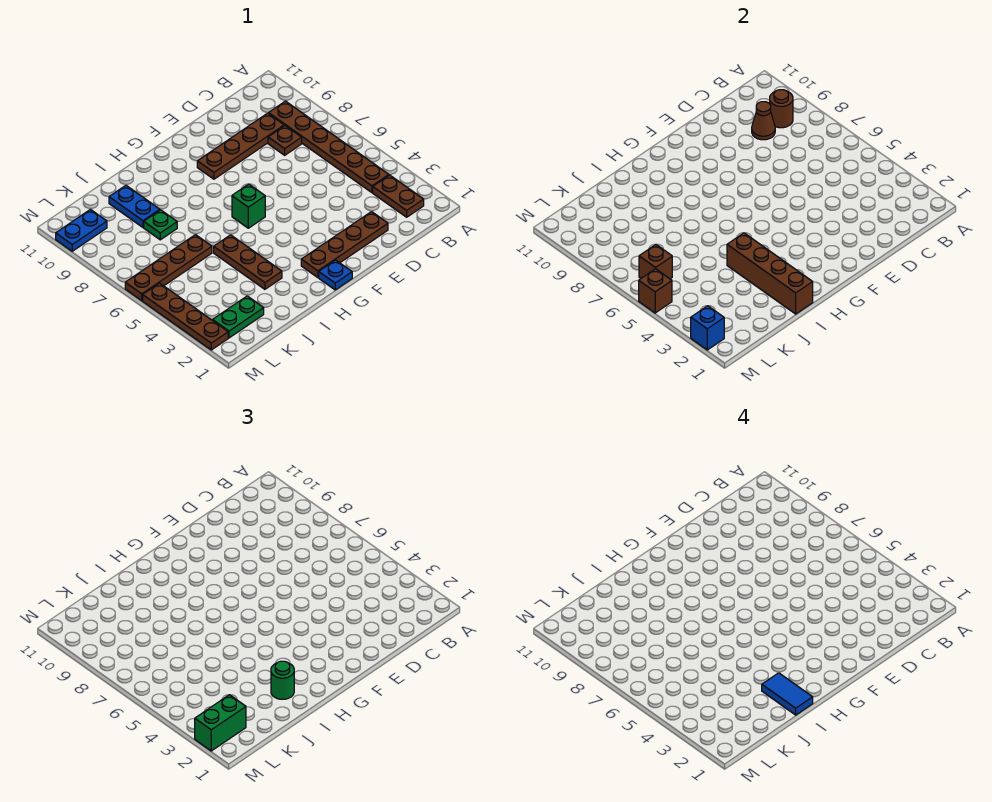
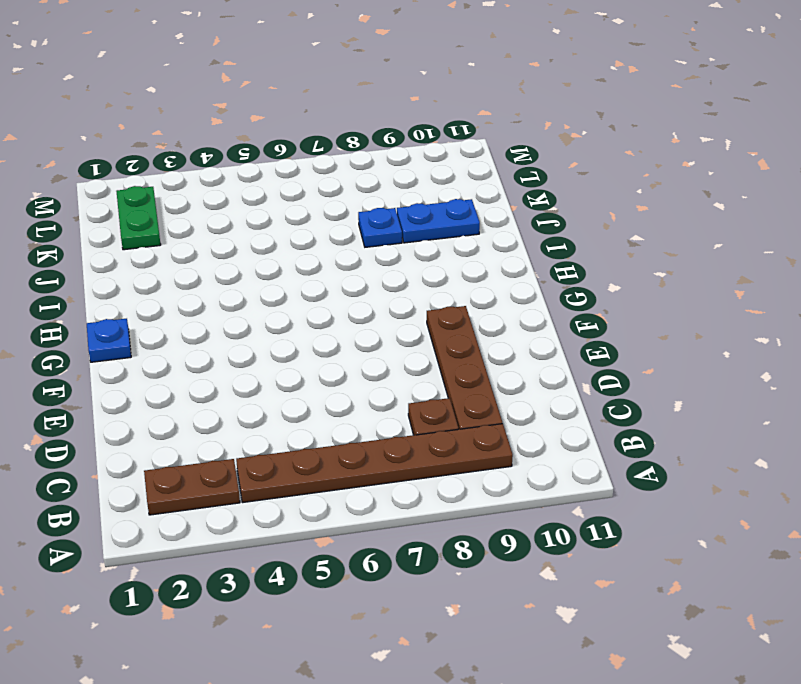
blue plate J8 level 1 -> green plate J8 level 1
none -> brown plate D2:G2 level 1
none -> green brick G6 level 1
none -> brown plate I3:I5 level 1

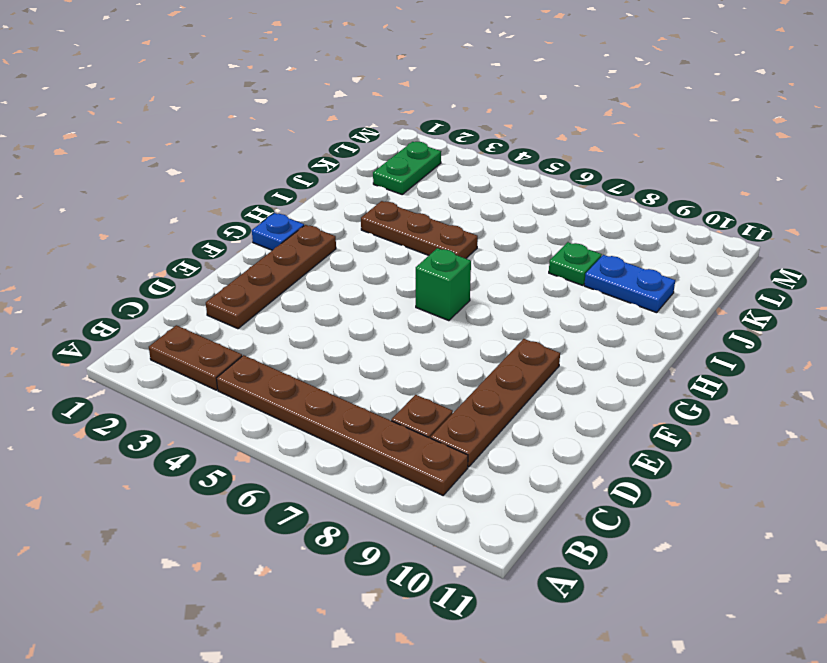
none -> brown plate J6:M6 level 1
none -> blue plate L10:M10 level 1
none -> brown plate M2:M5 level 1

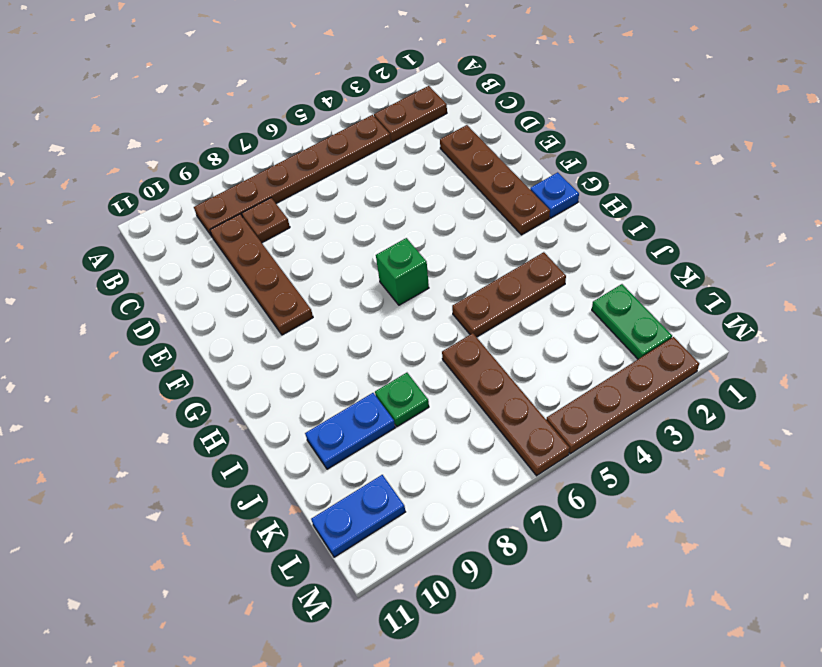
blue plate L10:L11 level 1 -> blue plate L10:M10 level 1
none -> brown round brick B9 level 2
none -> brown cone C9 level 2
none -> brown brick I1:I4 level 2

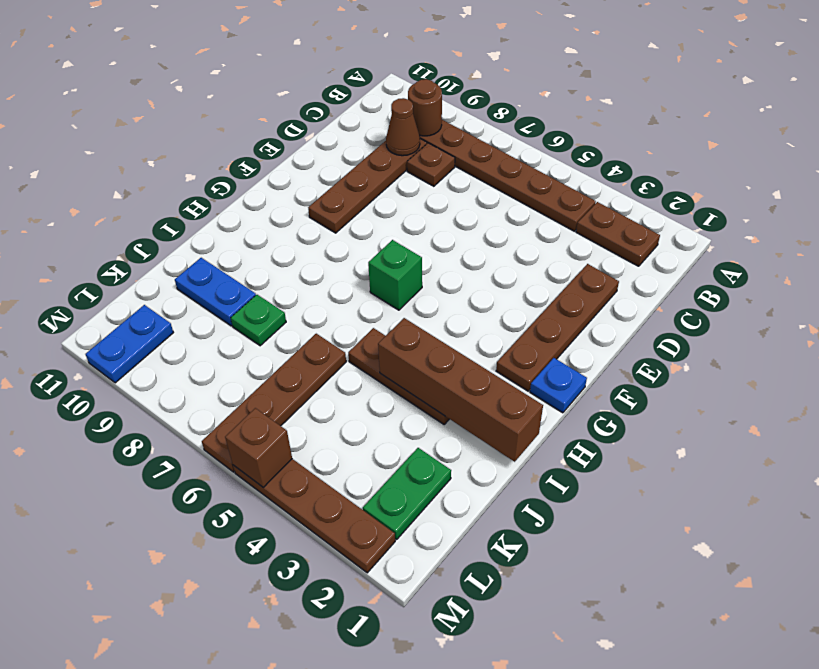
none -> brown brick L6 level 2
none -> blue brick M2 level 2
none -> green round brick I2 level 3

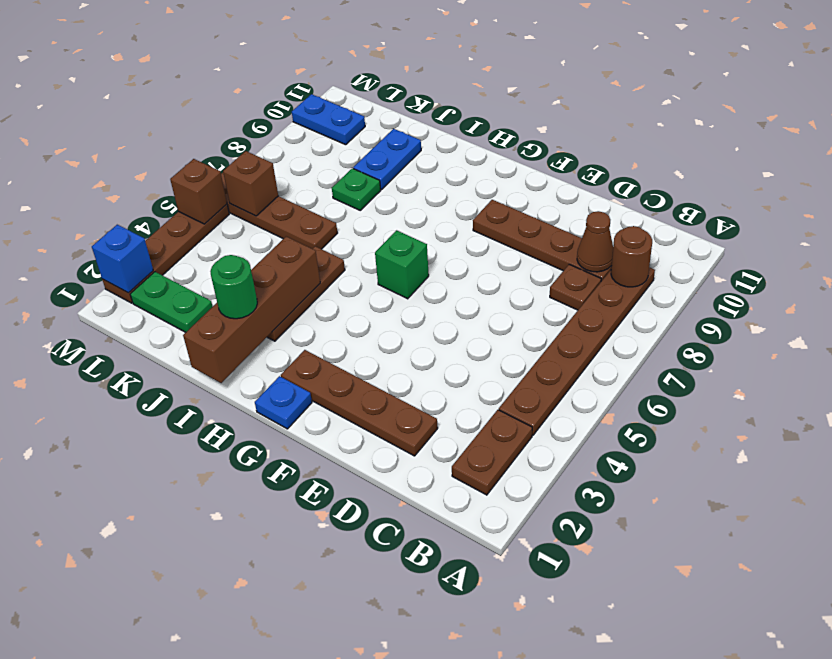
none -> green brick L2:M2 level 3
none -> blue tile I1:I2 level 4

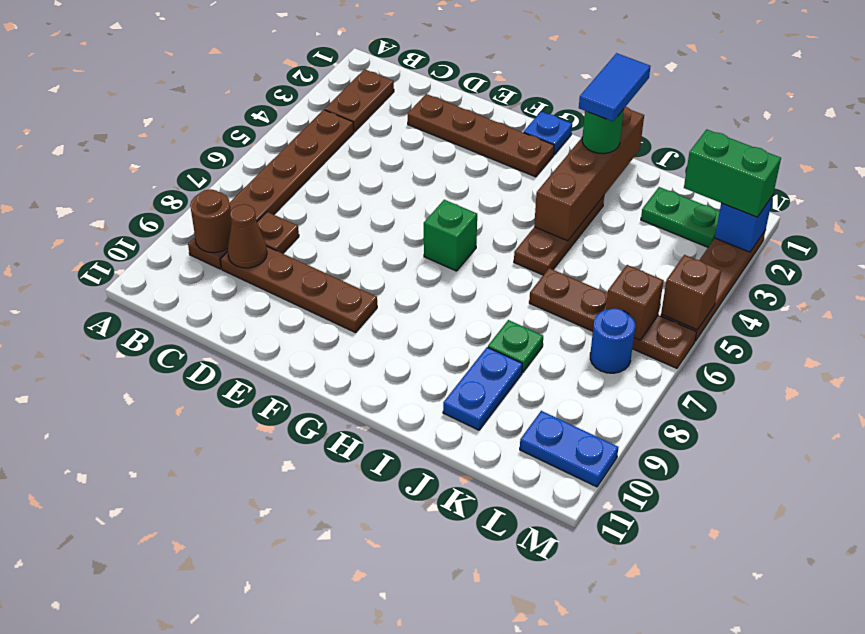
blue round brick L7 level 1 -> none

